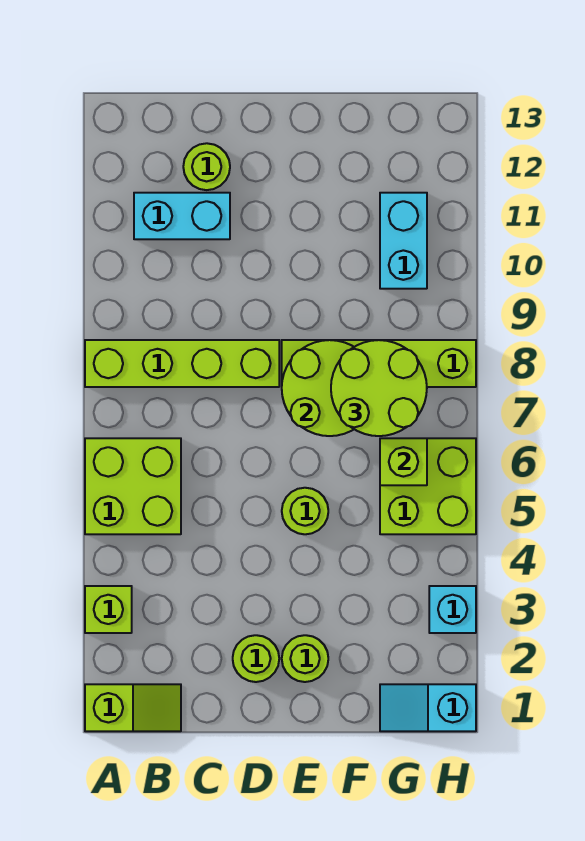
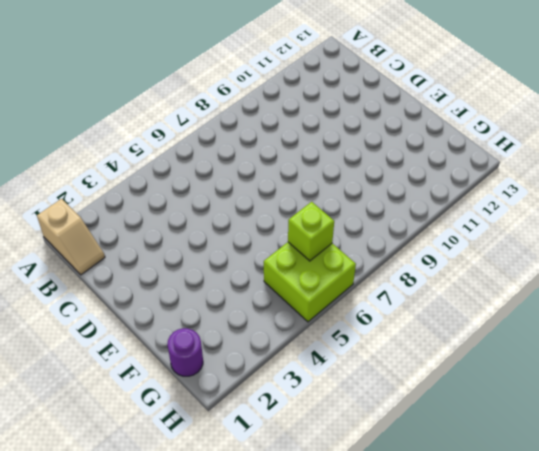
tan slope A1:B1 level 1 top A -> lime slope A1:B1 level 1 top A
purple round brick G1 level 1 -> cyan slope G1:H1 level 1 top H
none -> lime brick A3 level 1
none -> lime brick A5:B6 level 1
none -> lime brick A8:D8 level 1

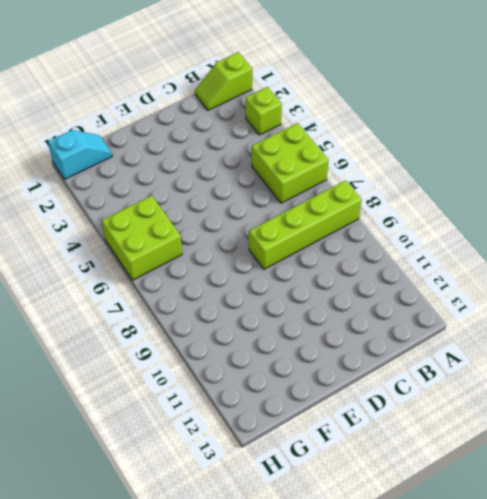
none -> cyan brick B11:C11 level 1
none -> lime round brick C12 level 1
none -> lime round brick D2 level 1

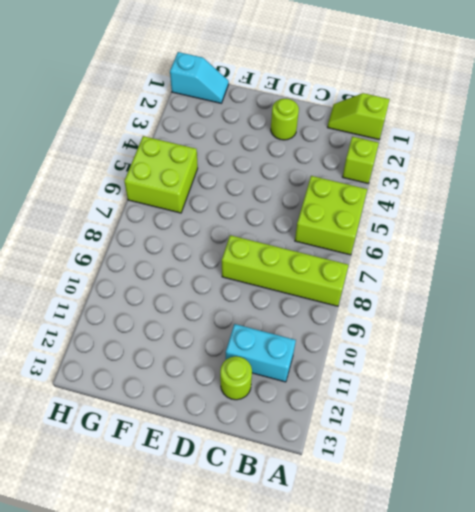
none -> lime round brick E2 level 1
none -> lime round brick E5 level 1
none -> lime brick E8:H8 level 1

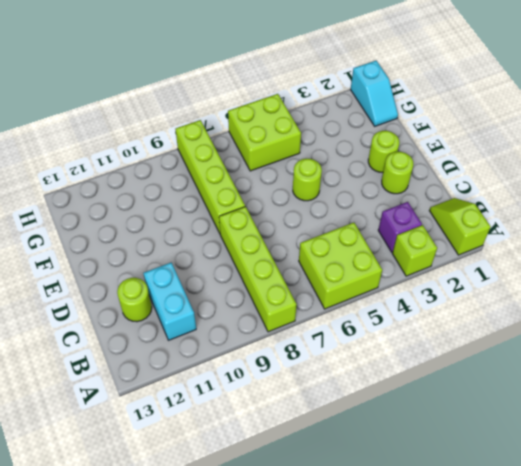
purple brick B3 level 1 -> none
none -> cyan brick G10:G11 level 1
none -> cyan brick H3 level 1
none -> lime round brick E7:F8 level 2

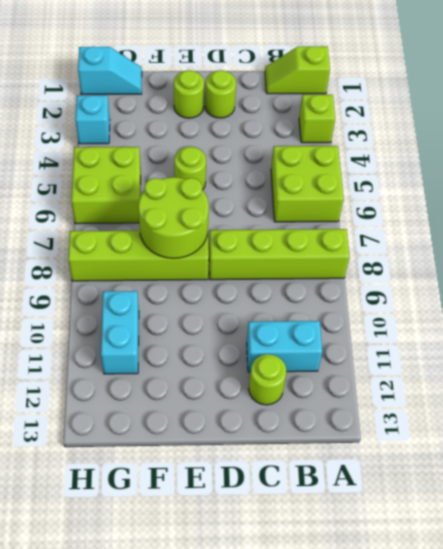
none -> lime brick G6 level 2
none -> lime round brick F7:G8 level 3

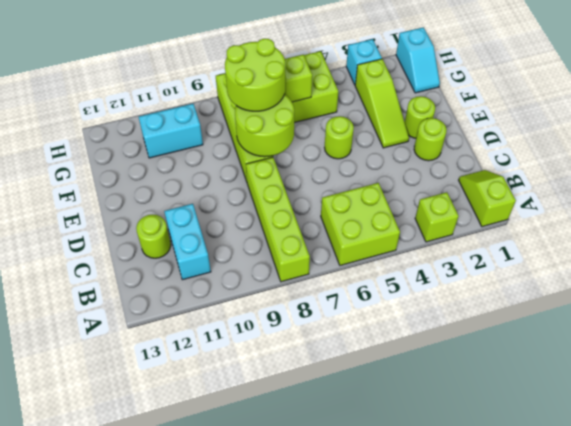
lime slope E3:G3 level 1 top G -> none

